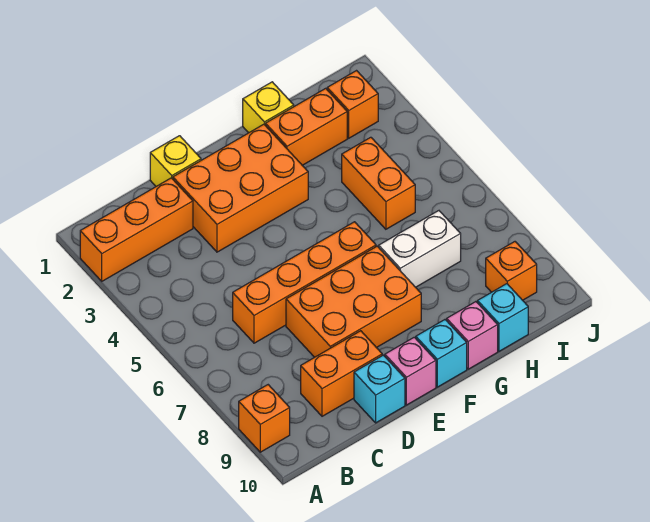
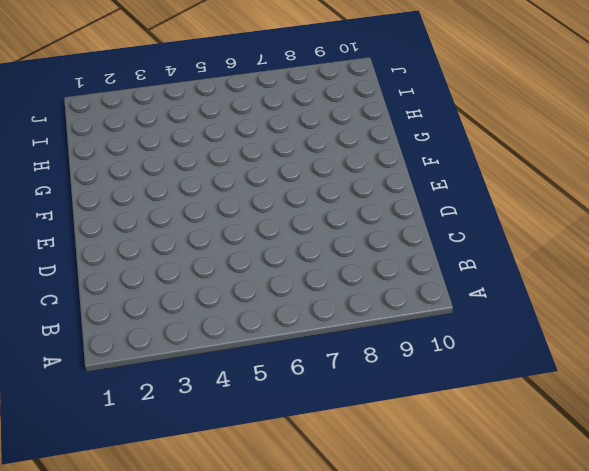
none -> orange brick A2:C2 level 1
none -> orange brick A9 level 1
none -> orange brick C6:F6 level 1

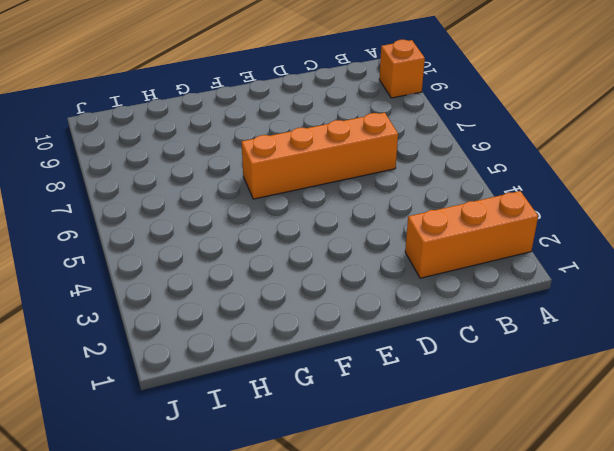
none -> orange brick C9:D9 level 1
none -> yellow brick D1 level 1
none -> orange brick D2:F3 level 1

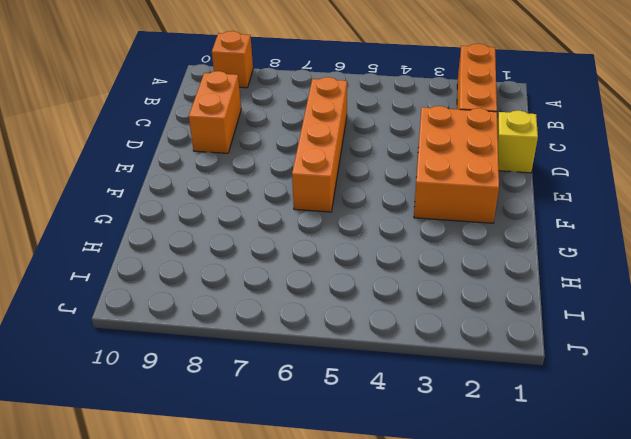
none -> orange brick D7:F8 level 1
none -> cyan brick D10 level 1
none -> pink brick E10 level 1

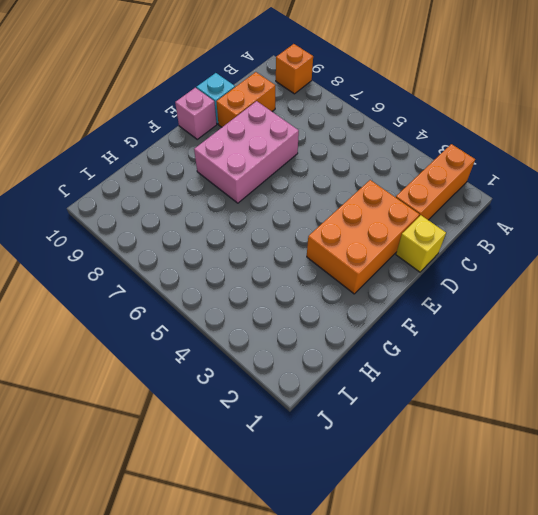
pink brick D7:F8 level 1 -> orange brick D7:F8 level 1
none -> orange brick C6:F6 level 1
none -> cyan brick F10 level 1
none -> yellow brick G1 level 1

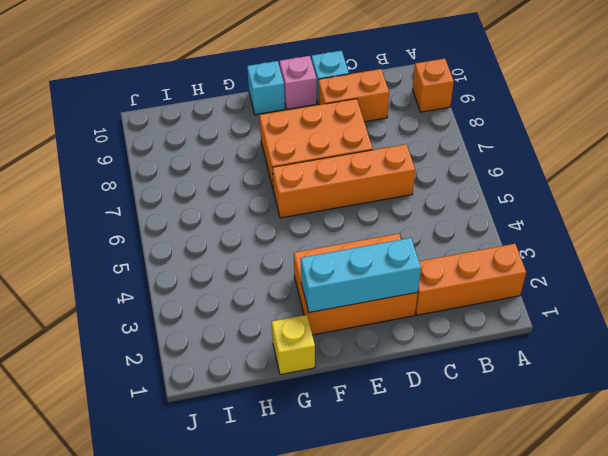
cyan brick D2:F2 level 2 -> none
none -> yellow brick D1 level 1
none -> orange brick G2:H2 level 1
none -> white brick G7:H7 level 1

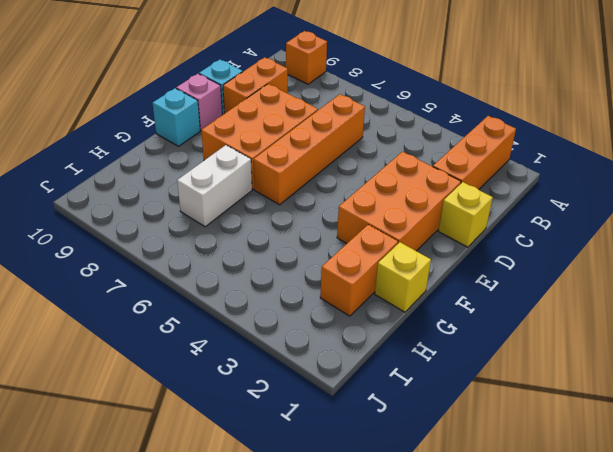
none -> pink brick G10 level 1
none -> orange brick H4:H5 level 1
none -> cyan brick H10 level 1

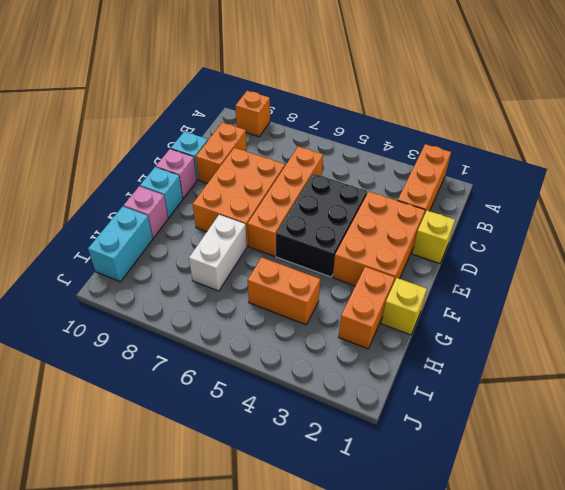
black brick D4:F5 level 1 -> none
cyan brick H10:I10 level 1 -> cyan brick H10 level 1
none -> orange brick I2 level 1
none -> orange brick I9 level 1

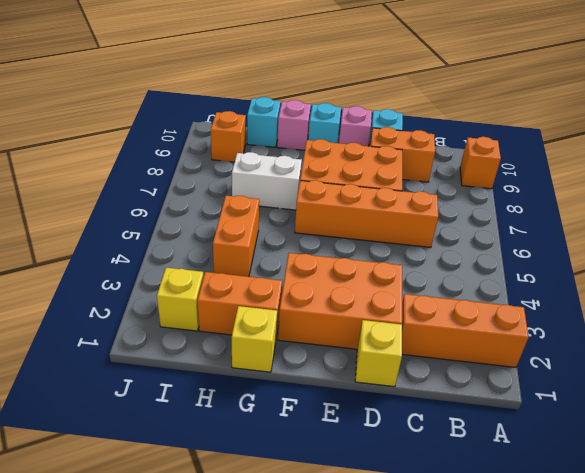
yellow brick I2 level 1 -> orange brick I2 level 1

